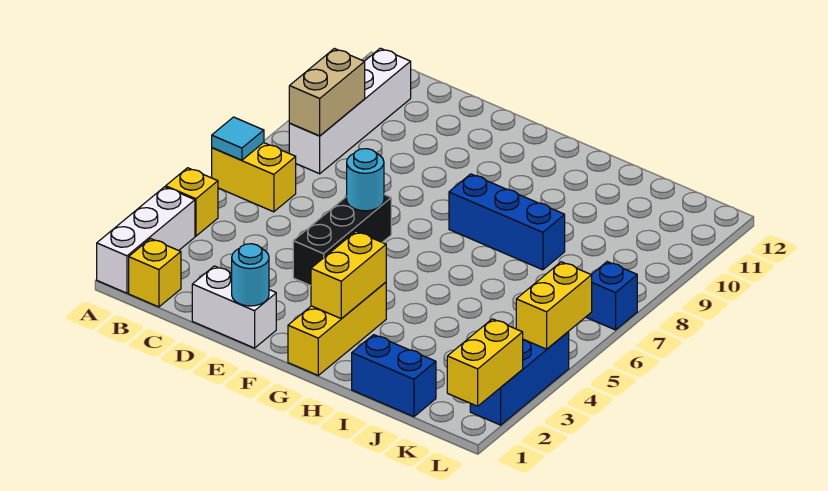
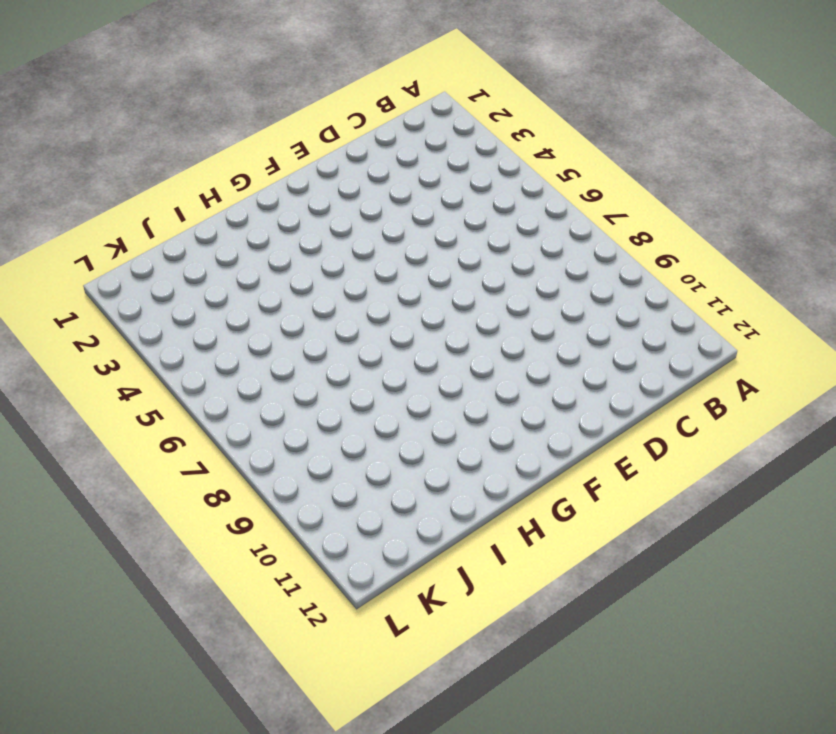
none -> white brick A1:A3 level 1
none -> yellow brick A4 level 1
none -> yellow brick A6:B6 level 1

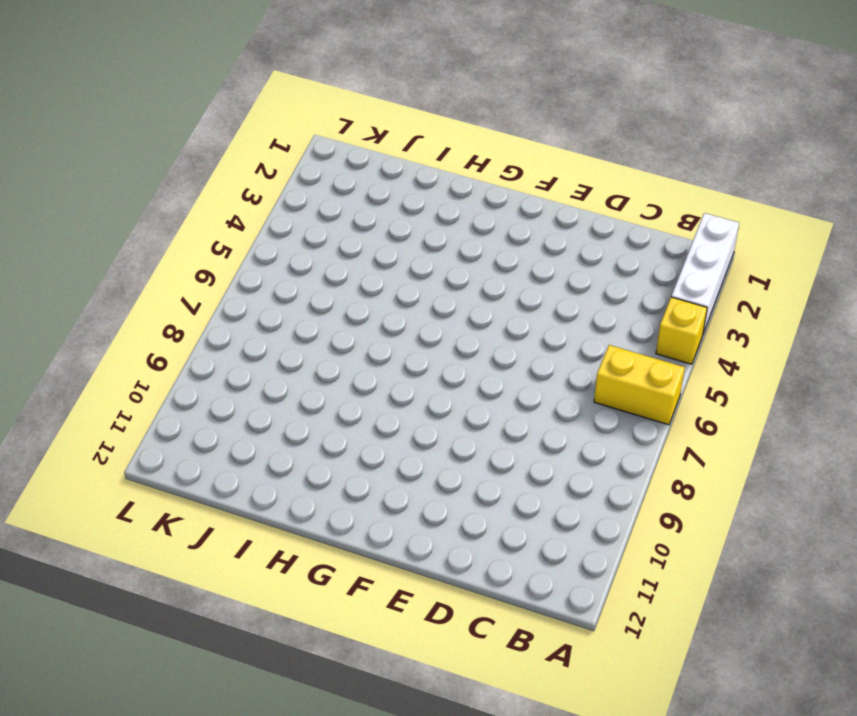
none -> yellow brick B1 level 1
none -> white brick B8:B11 level 1
none -> white brick D1:E1 level 1

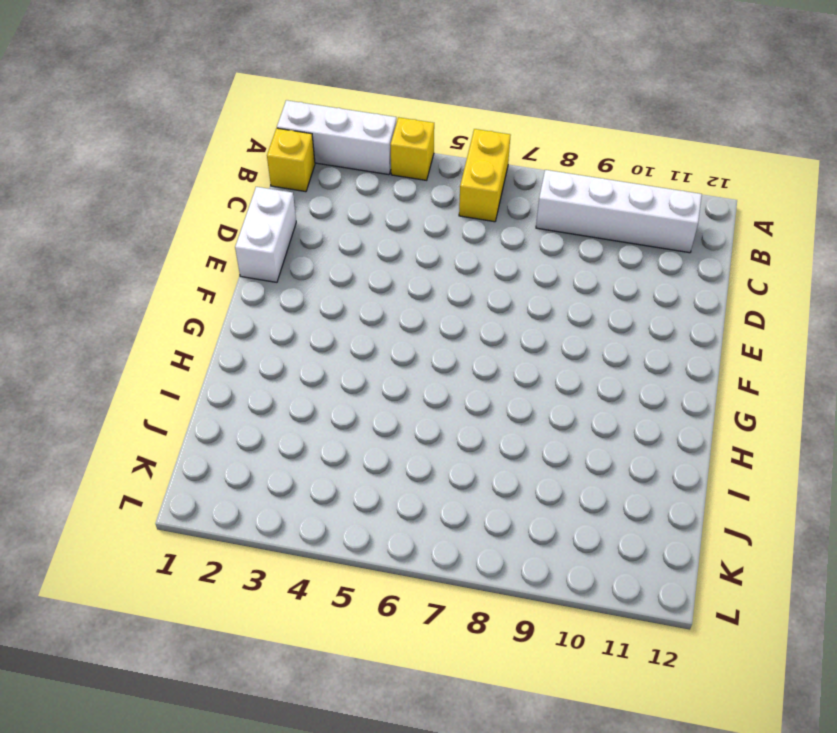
none -> black brick E4:E6 level 1
none -> yellow brick G1:G3 level 1
none -> blue brick G8:I8 level 1

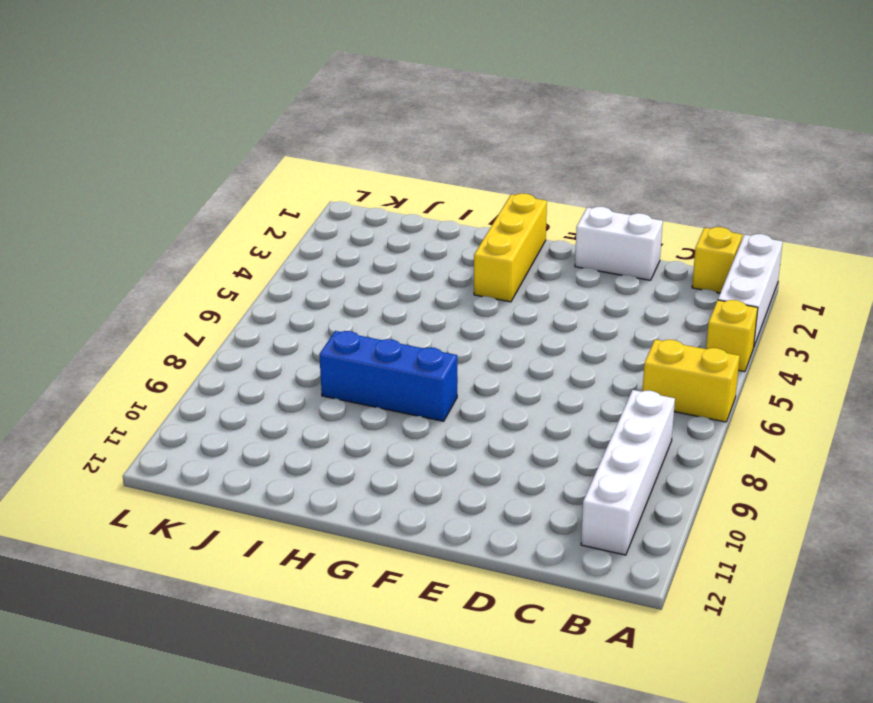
none -> black brick E4:E6 level 1
none -> blue brick I1:J1 level 1
none -> blue brick L2:L4 level 1

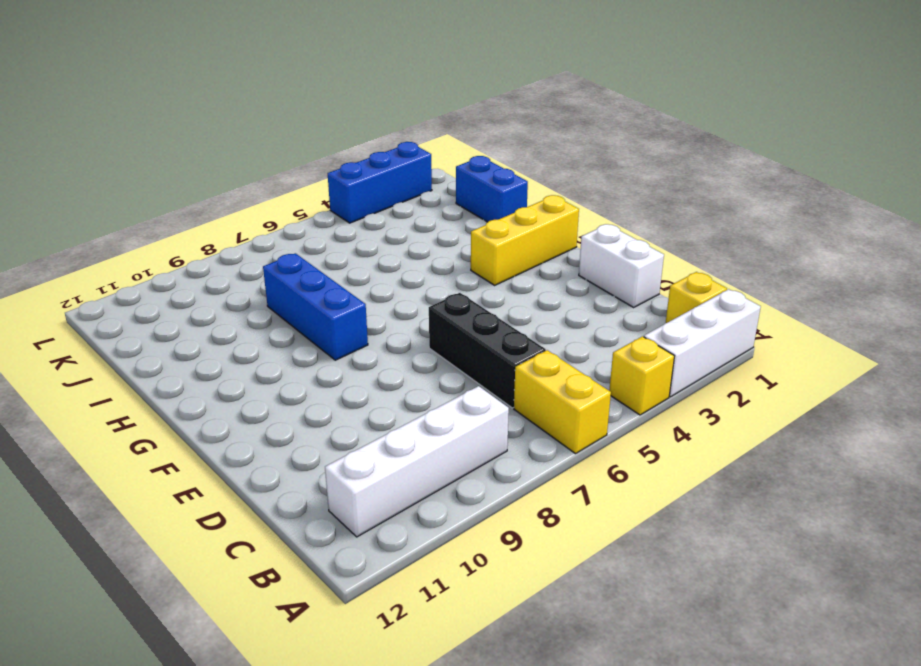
black brick C6:E6 level 1 -> black brick E4:E6 level 1
none -> blue brick L7 level 1
none -> cyan tile A6 level 2
none -> tan brick B8:B9 level 2

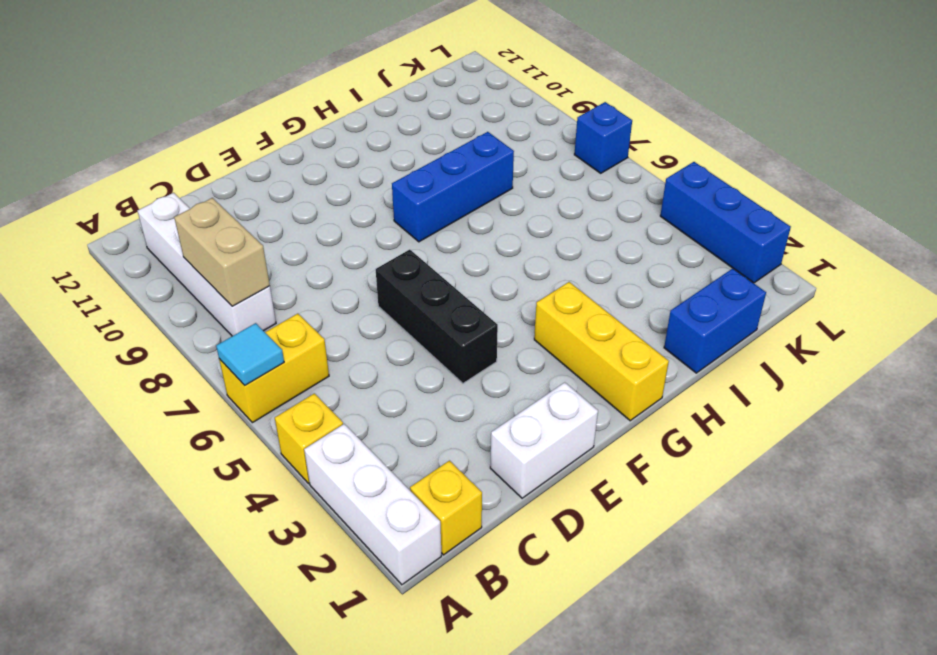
none -> cyan round brick E1 level 2
none -> cyan round brick E6 level 2
none -> yellow brick G2:G3 level 2

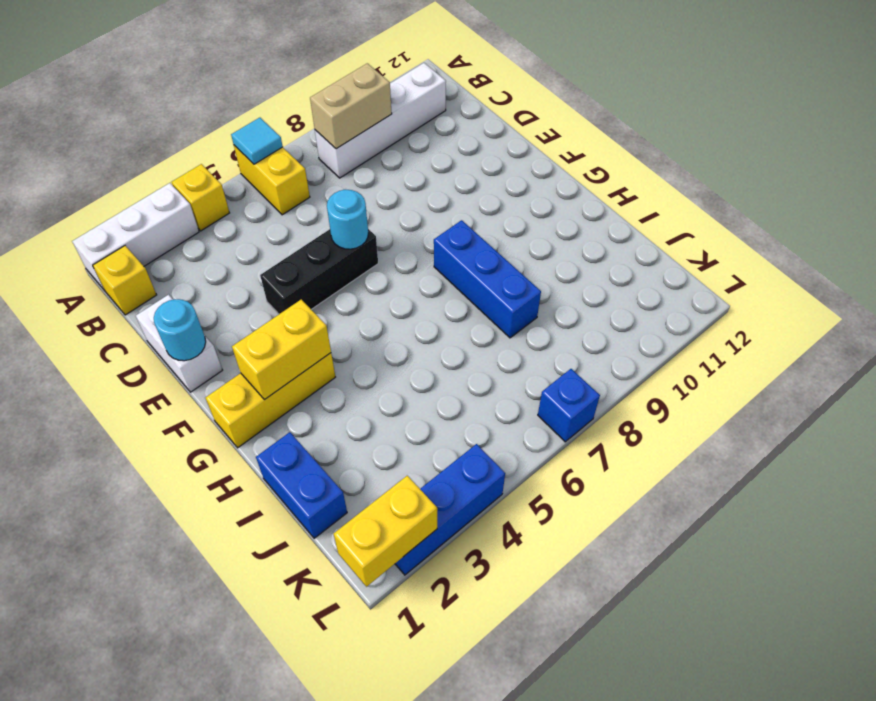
none -> yellow brick L4:L5 level 2

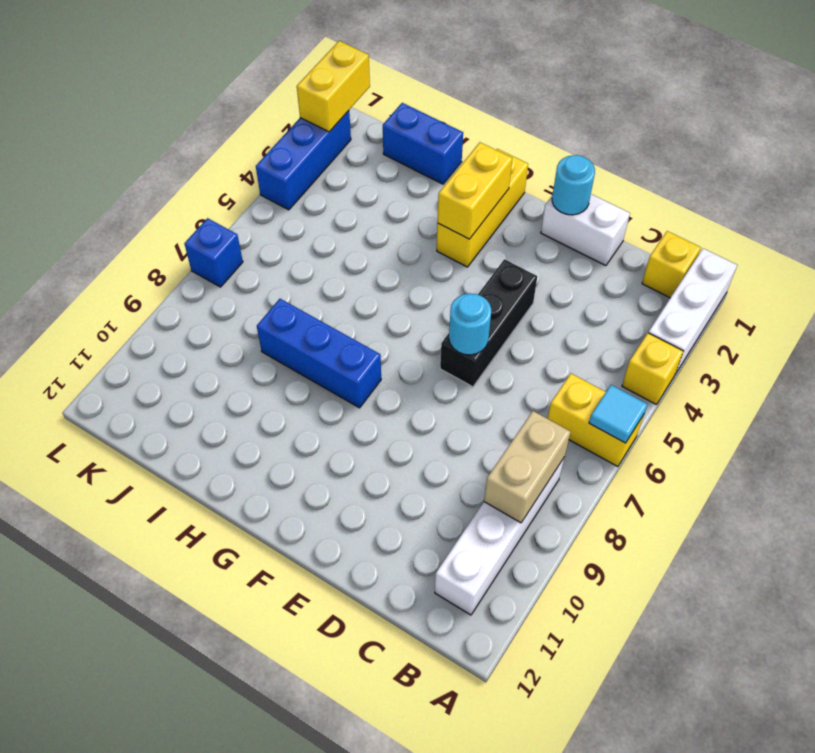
none -> yellow brick L4:L5 level 2

